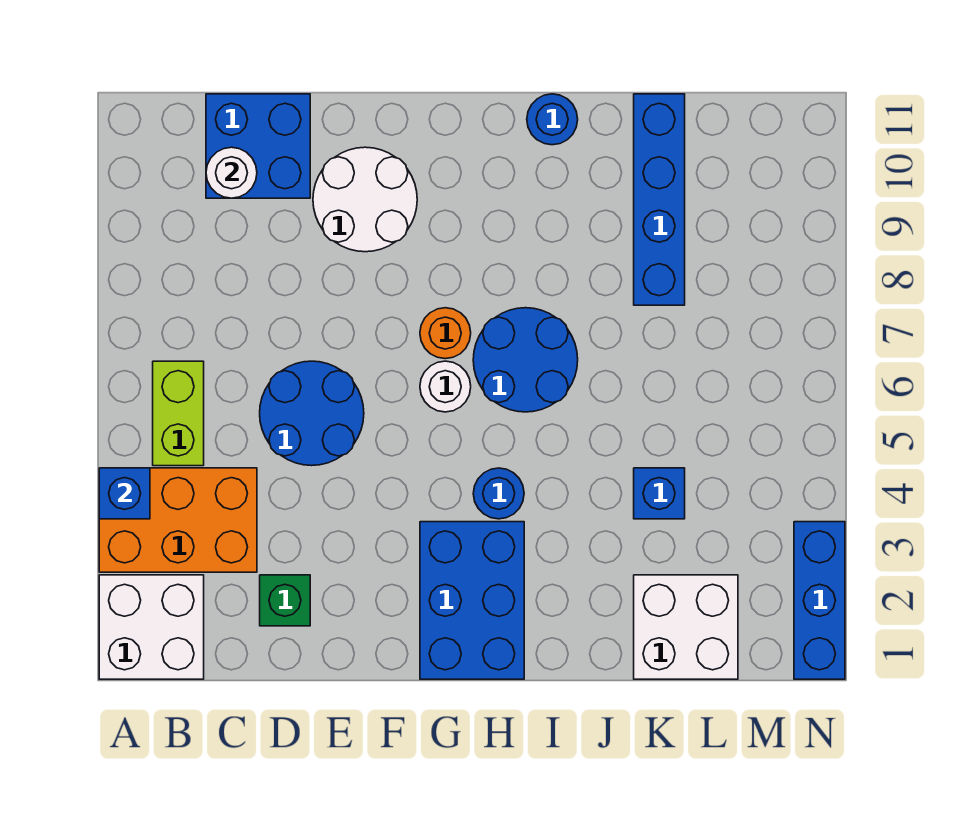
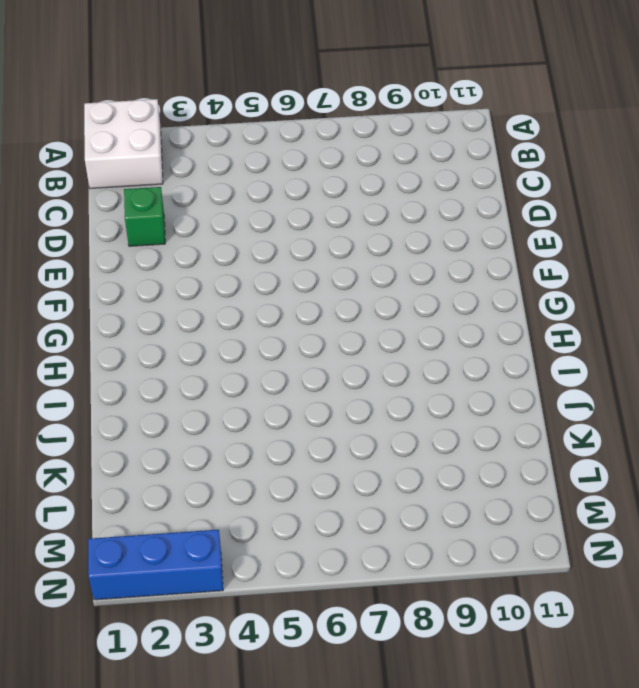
none -> orange brick A3:C4 level 1
none -> lime brick B5:B6 level 1
none -> blue brick C10:D11 level 1

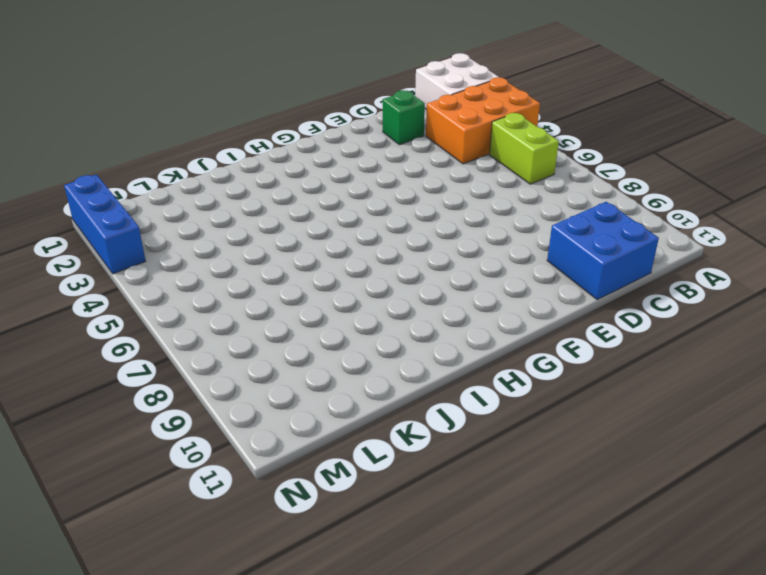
none -> blue round brick D5:E6 level 1
none -> white round brick E9:F10 level 1
none -> blue brick G1:H3 level 1

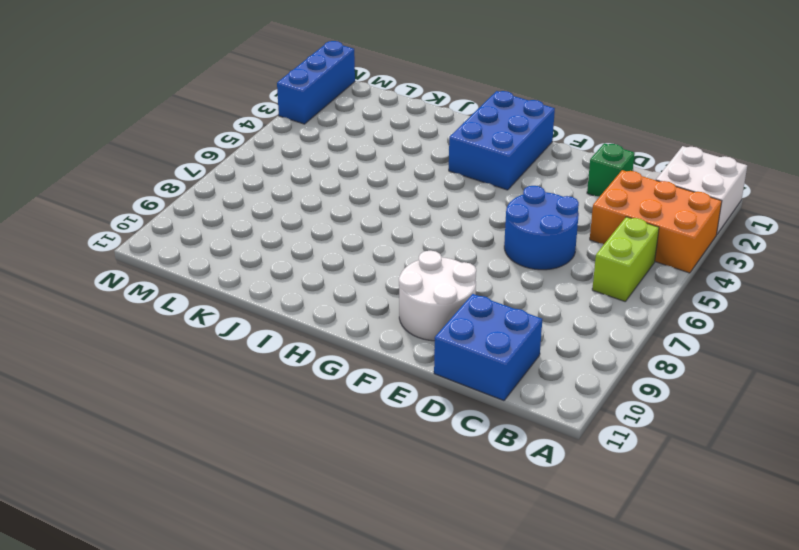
none -> white round brick G6 level 1
none -> orange round brick G7 level 1
none -> blue round brick H4 level 1

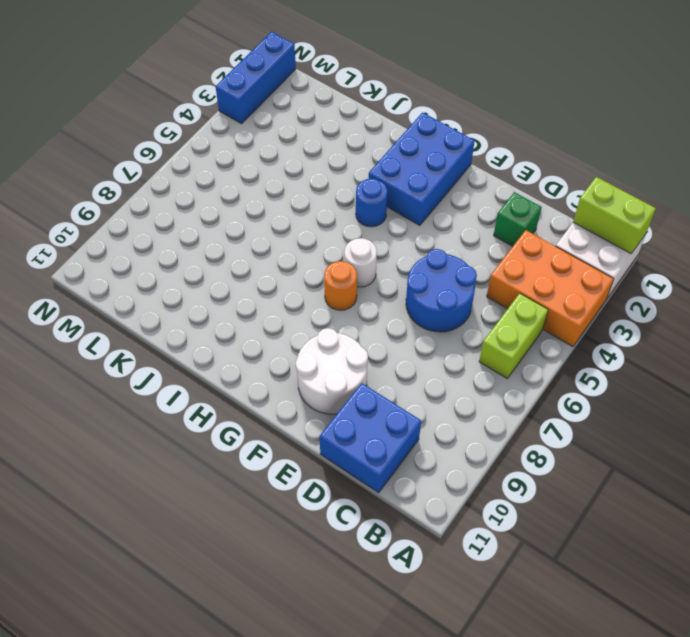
lime brick A1:B1 level 2 -> none
none -> blue round brick H6:I7 level 1
none -> blue round brick I11 level 1
none -> white brick K1:L2 level 1

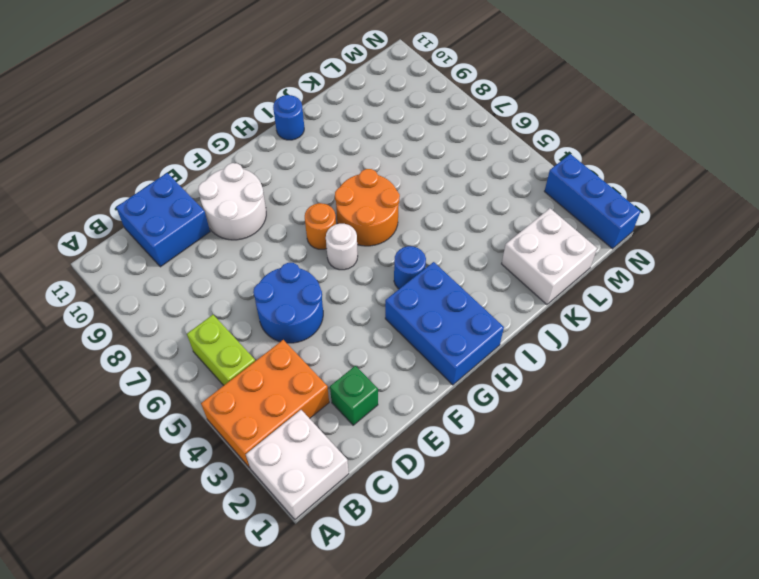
orange round brick H6:I7 level 1 -> blue round brick H6:I7 level 1
none -> blue brick K4 level 1
none -> blue brick K8:K11 level 1
none -> blue brick A4 level 2

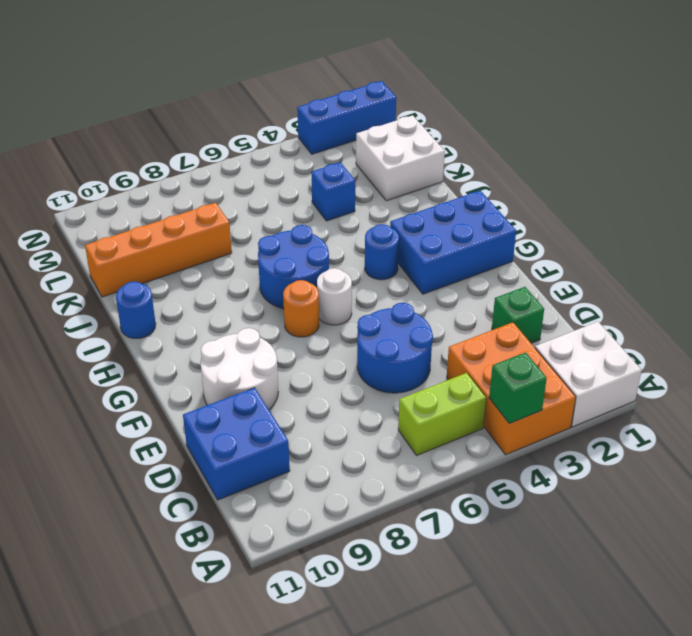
green brick A4 level 2 -> blue brick A4 level 2
orange brick K8:K11 level 1 -> blue brick K8:K11 level 1
none -> white round brick C10 level 2

